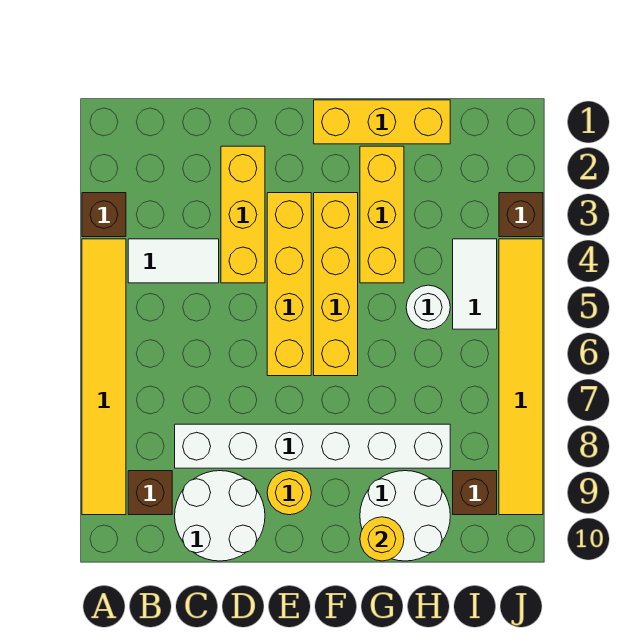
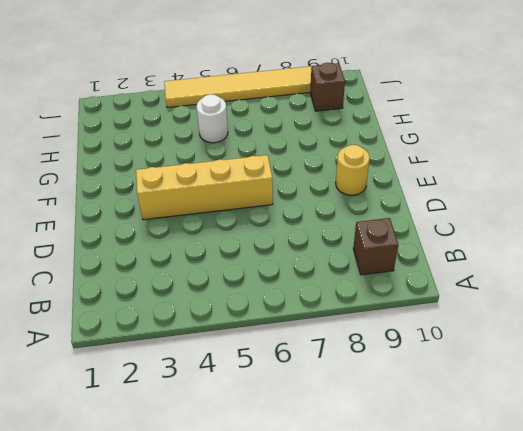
none -> brown brick A3 level 1
none -> yellow tile A4:A9 level 1
none -> white tile B4:C4 level 1

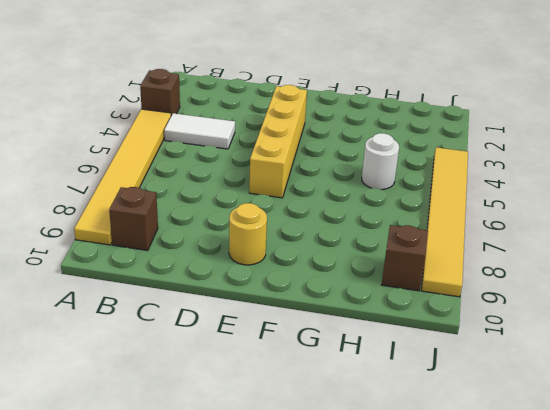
none -> white brick C8:H8 level 1
none -> white round brick C9:D10 level 1
none -> yellow brick D2:D4 level 1

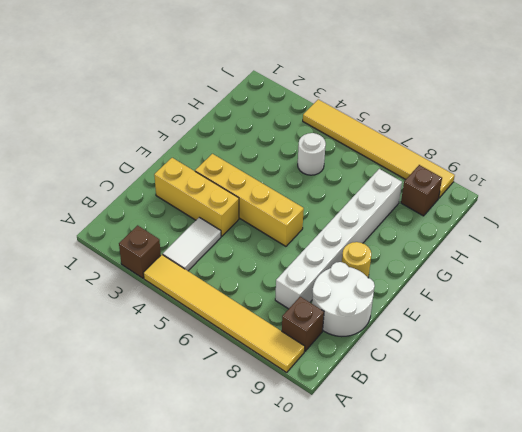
none -> yellow brick F1:H1 level 1
none -> yellow brick F3:F6 level 1
none -> yellow brick G2:G4 level 1

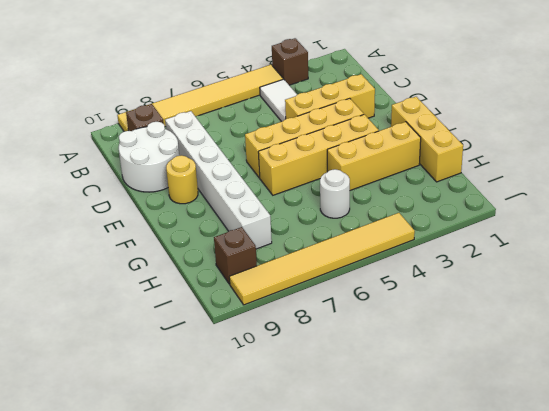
none -> white round brick G9:H10 level 1
none -> white tile I4:I5 level 1
none -> brown brick J3 level 1

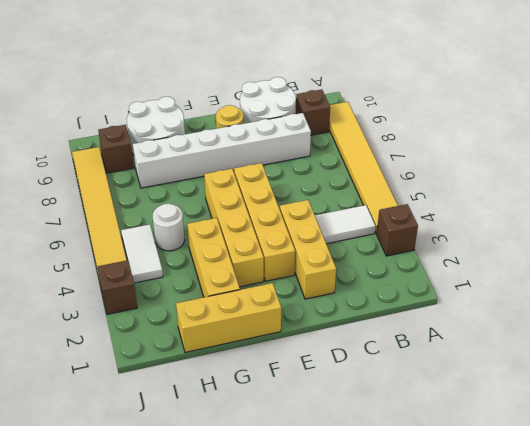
none -> yellow round brick G10 level 2

